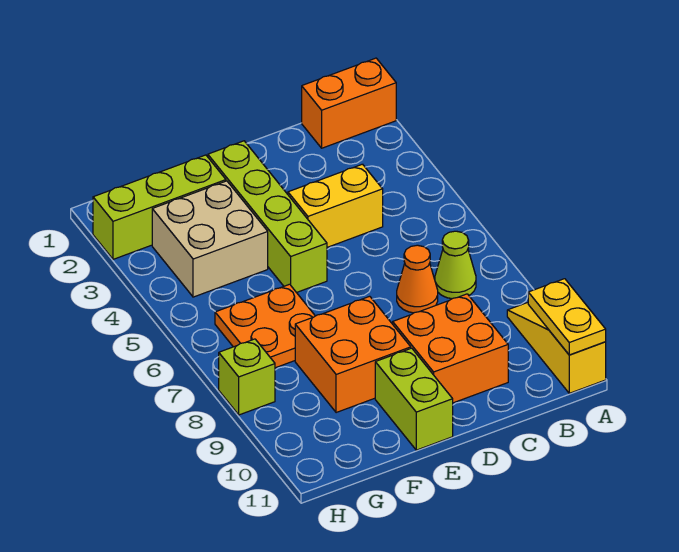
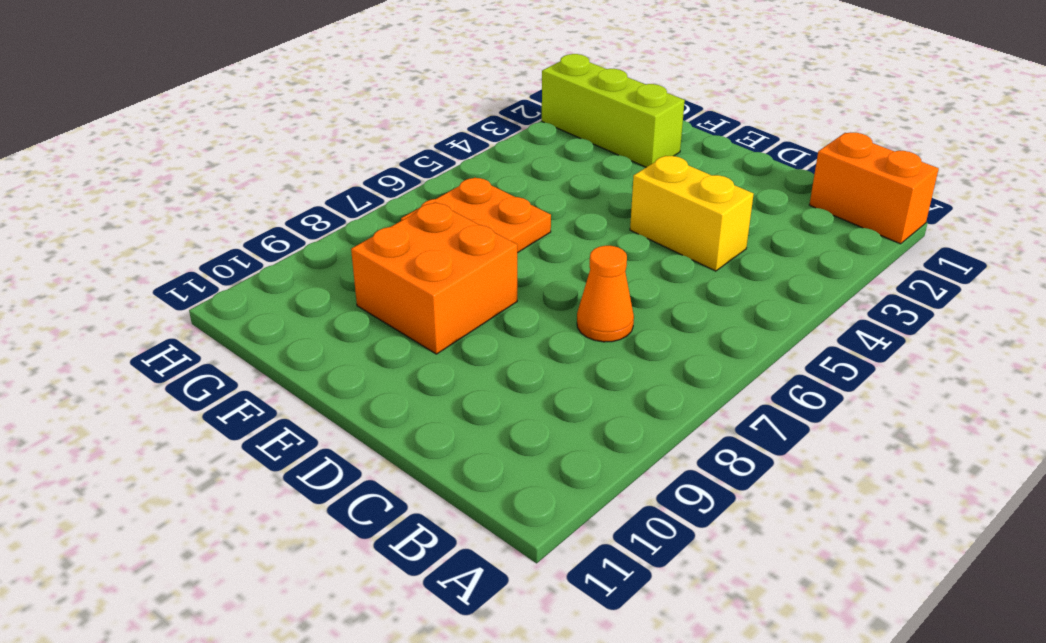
none -> yellow slope A9:A11 level 1 top 11
none -> lime cone B7 level 1
none -> orange brick C9:D10 level 1

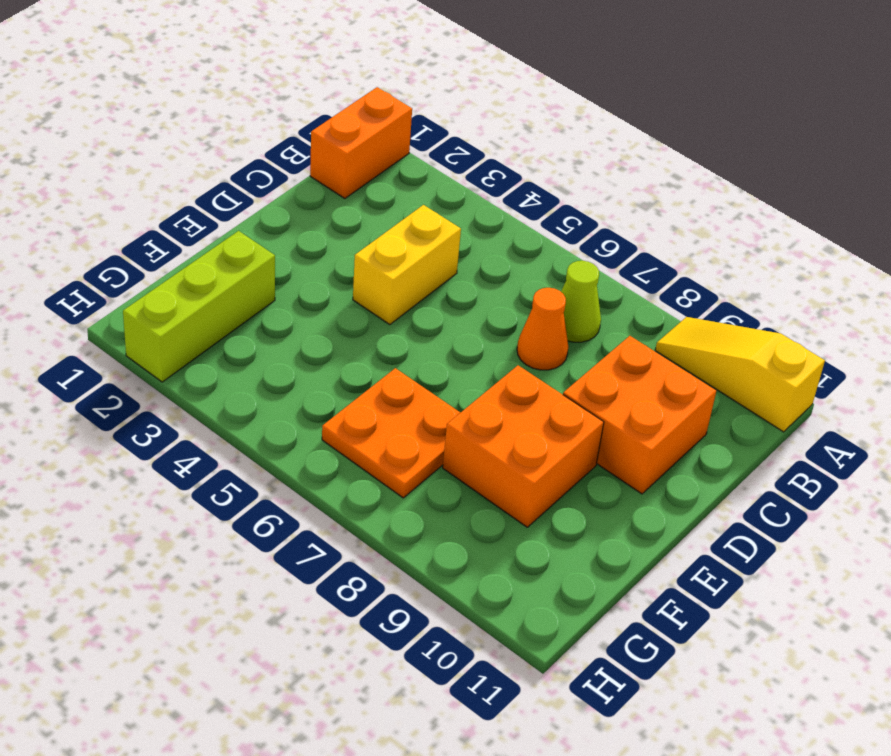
none -> lime brick E2:E5 level 1
none -> lime brick E10:E11 level 1
none -> tan brick F3:G4 level 1

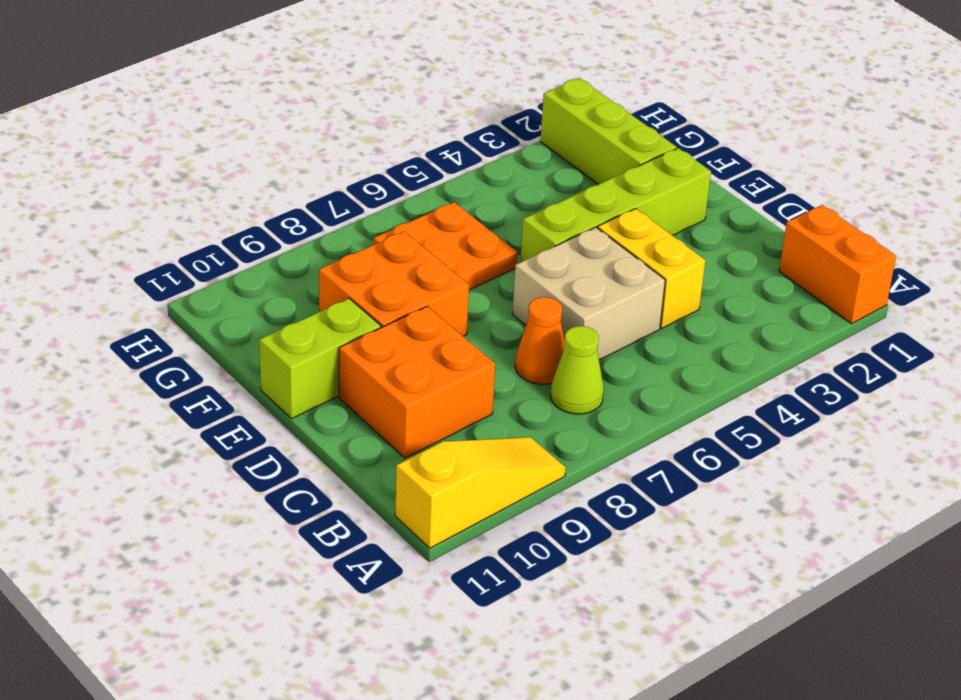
tan brick C5:D6 level 1 -> tan brick F3:G4 level 1
none -> lime brick H8 level 1
none -> yellow plate A10:A11 level 2

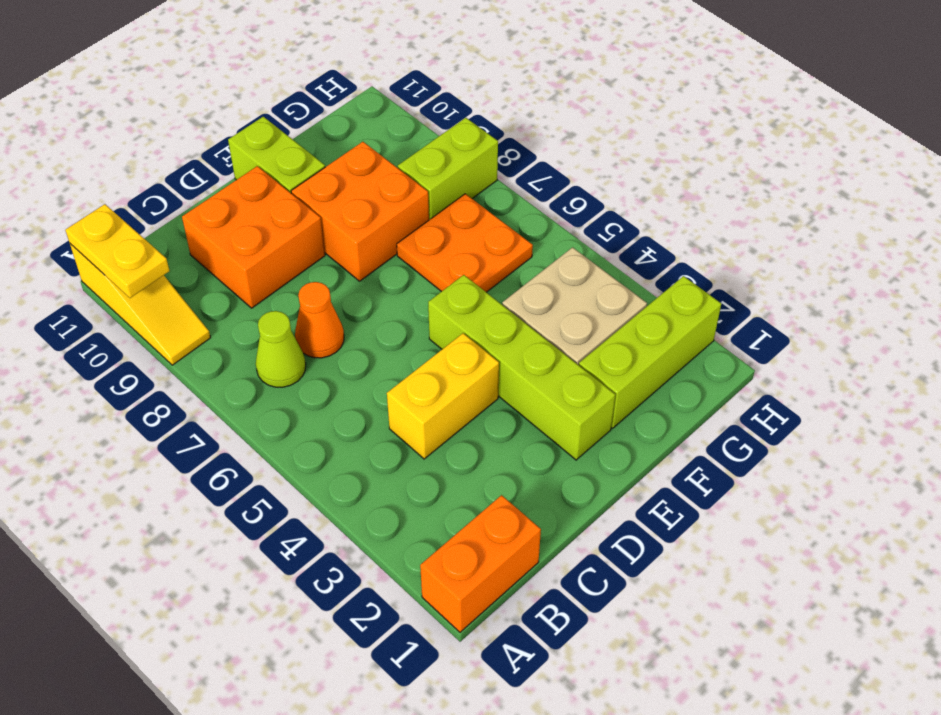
lime brick G8:H8 level 1 -> lime brick H8 level 1

